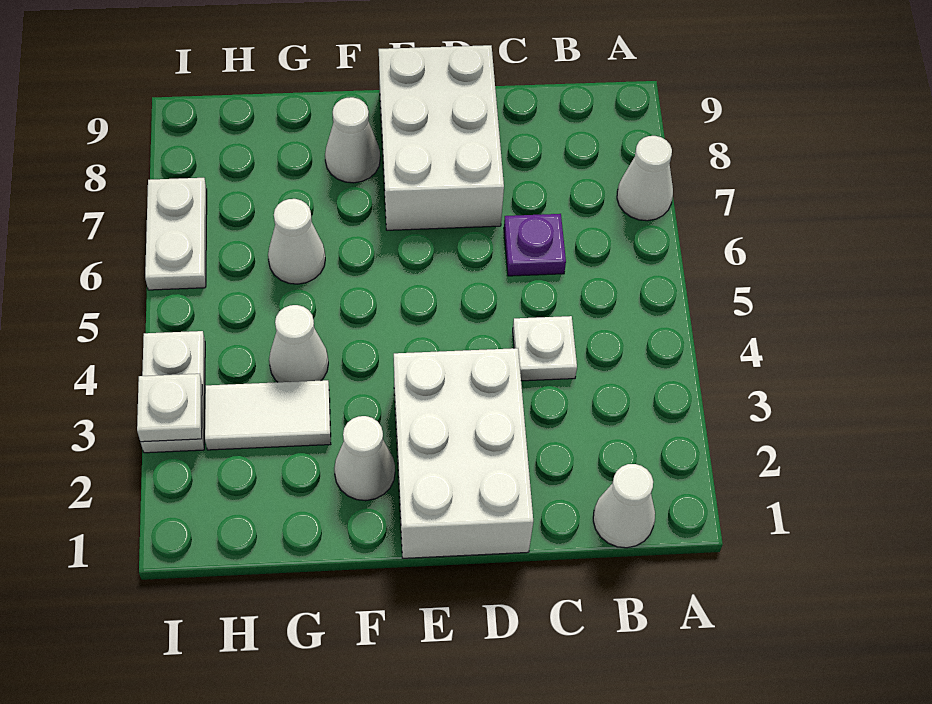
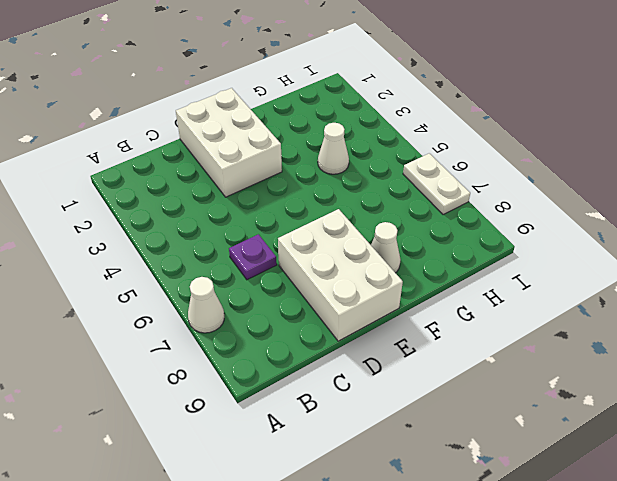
none -> white cone B1 level 1
none -> white plate C4 level 1
none -> white cone F2 level 1

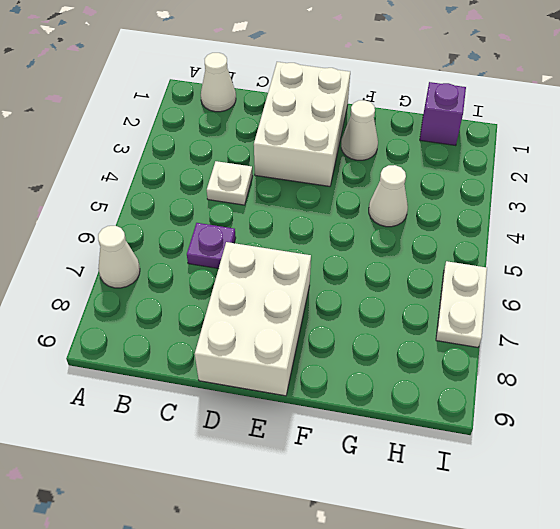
purple brick H1 level 1 -> none
none -> white cone F8 level 1
none -> white tile G3:H3 level 1
none -> white cone G6 level 1

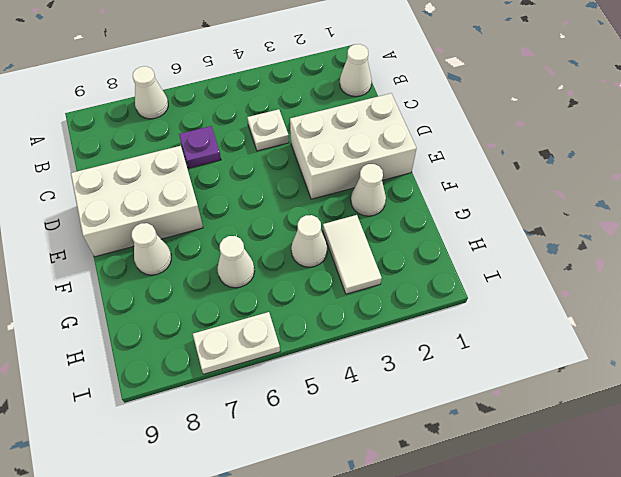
none -> white plate I3:I4 level 1
none -> white plate I3 level 2

